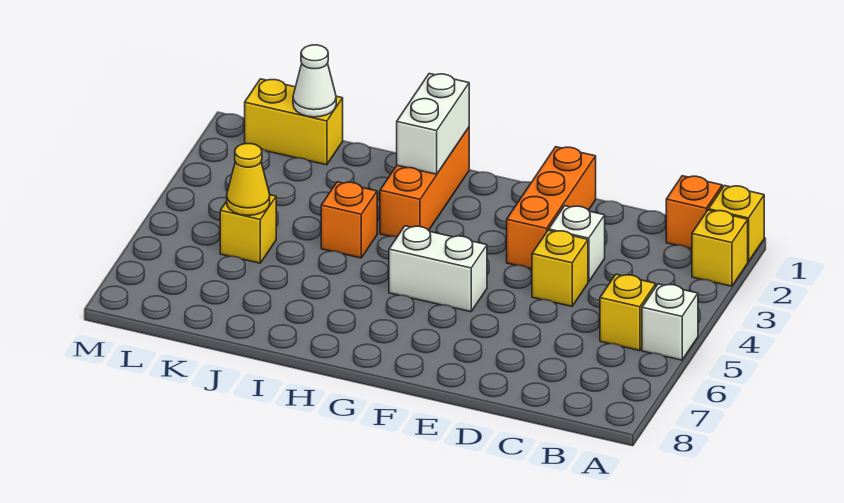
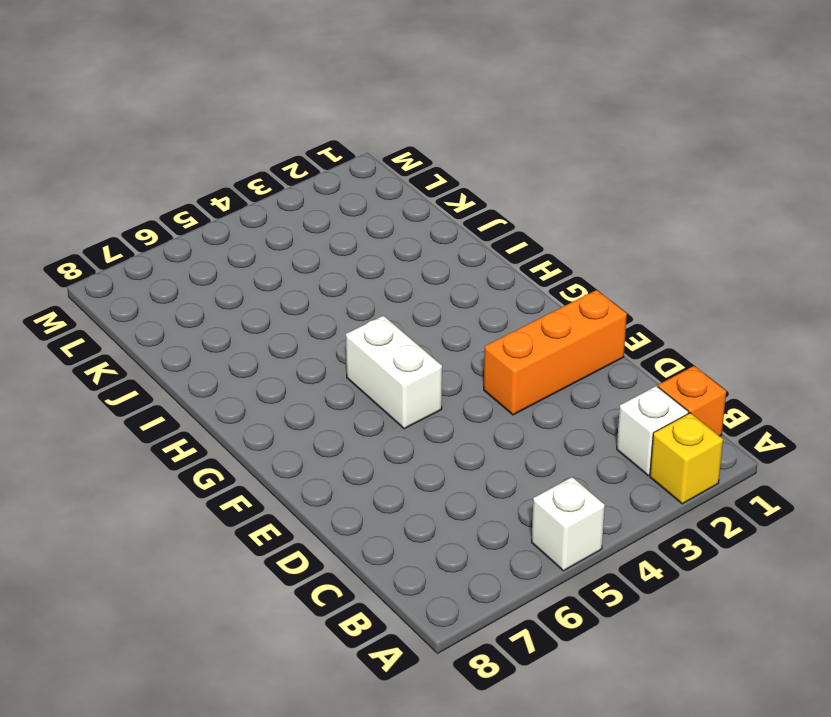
white brick B2 level 1 -> white brick D3 level 1
none -> yellow brick A1 level 1
none -> yellow brick B5 level 1
none -> yellow brick D4 level 1

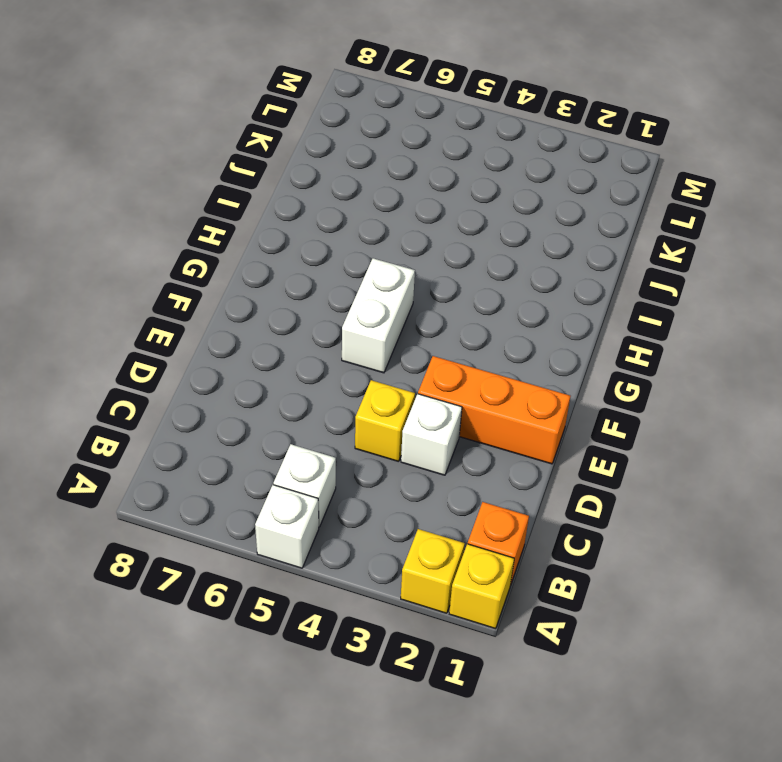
white brick B5 level 1 -> yellow brick B5 level 1
none -> orange brick H1:H3 level 1
none -> orange brick I4 level 1
none -> yellow brick K1:L1 level 1

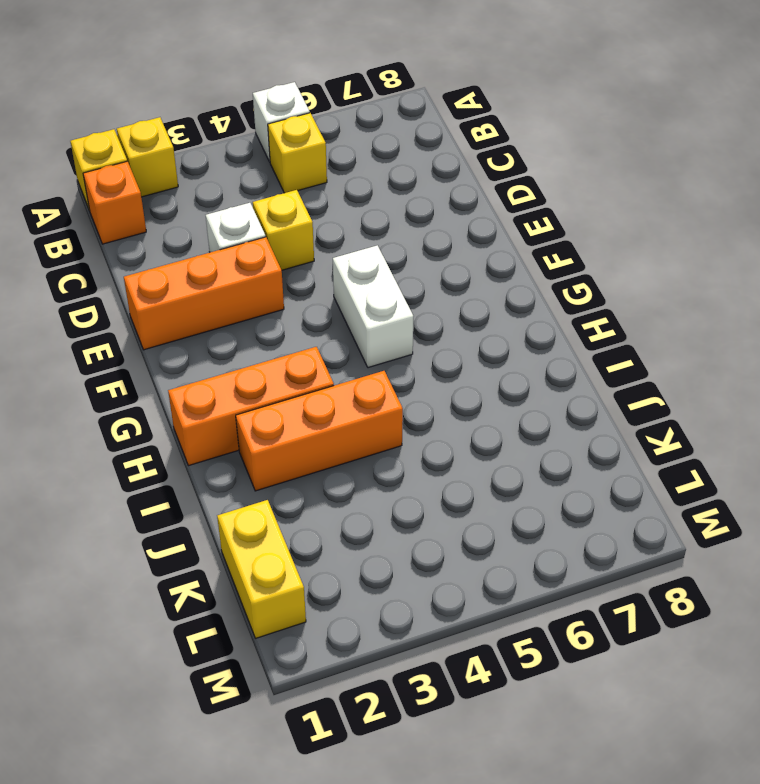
orange brick I2:I4 level 1 -> orange brick I4 level 1
none -> yellow brick K5 level 1
none -> white brick H1:H2 level 2
none -> white cone K1 level 2

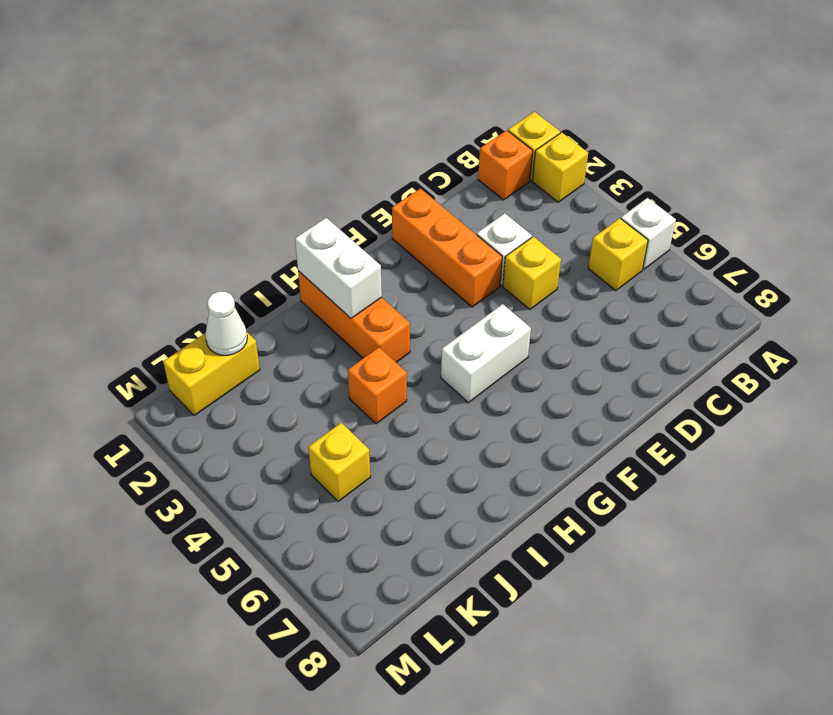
none -> yellow cone K5 level 2

